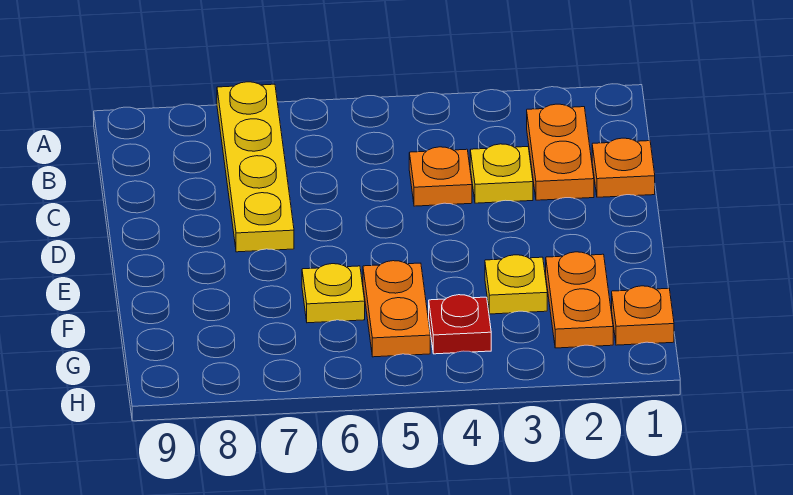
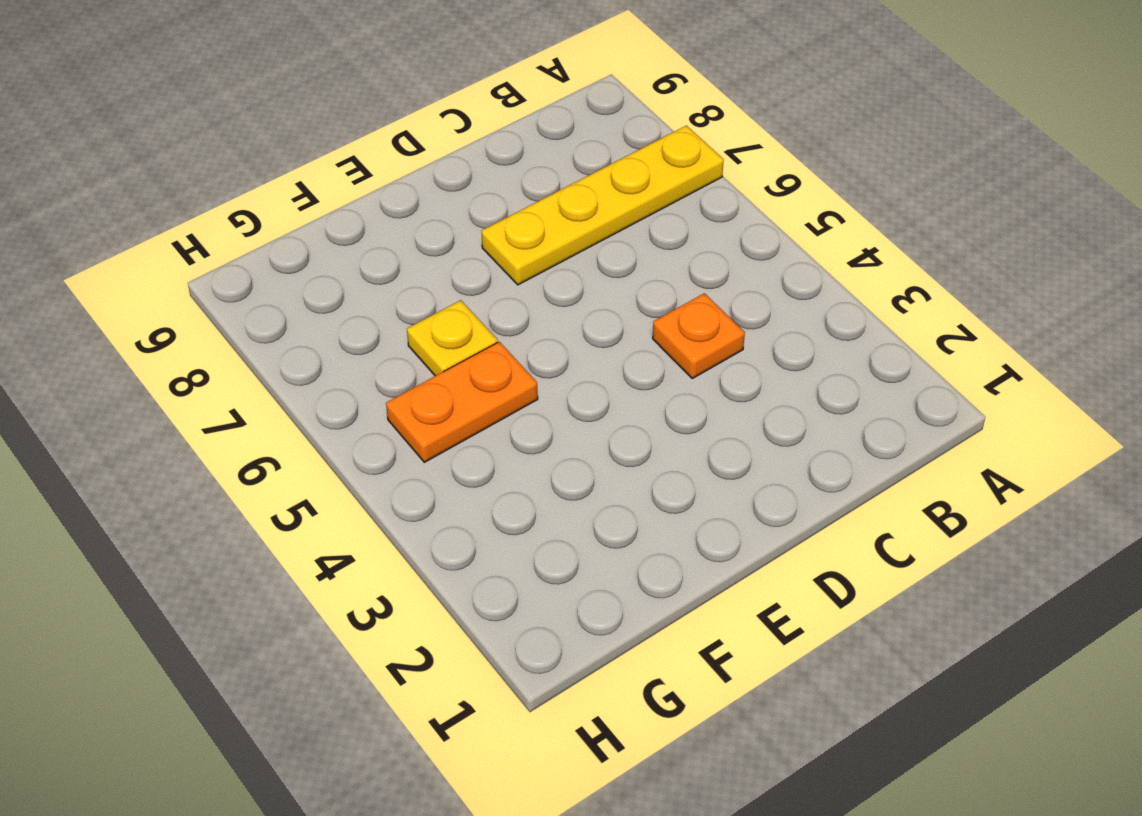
none -> orange plate B2:C2 level 1
none -> orange plate C1 level 1

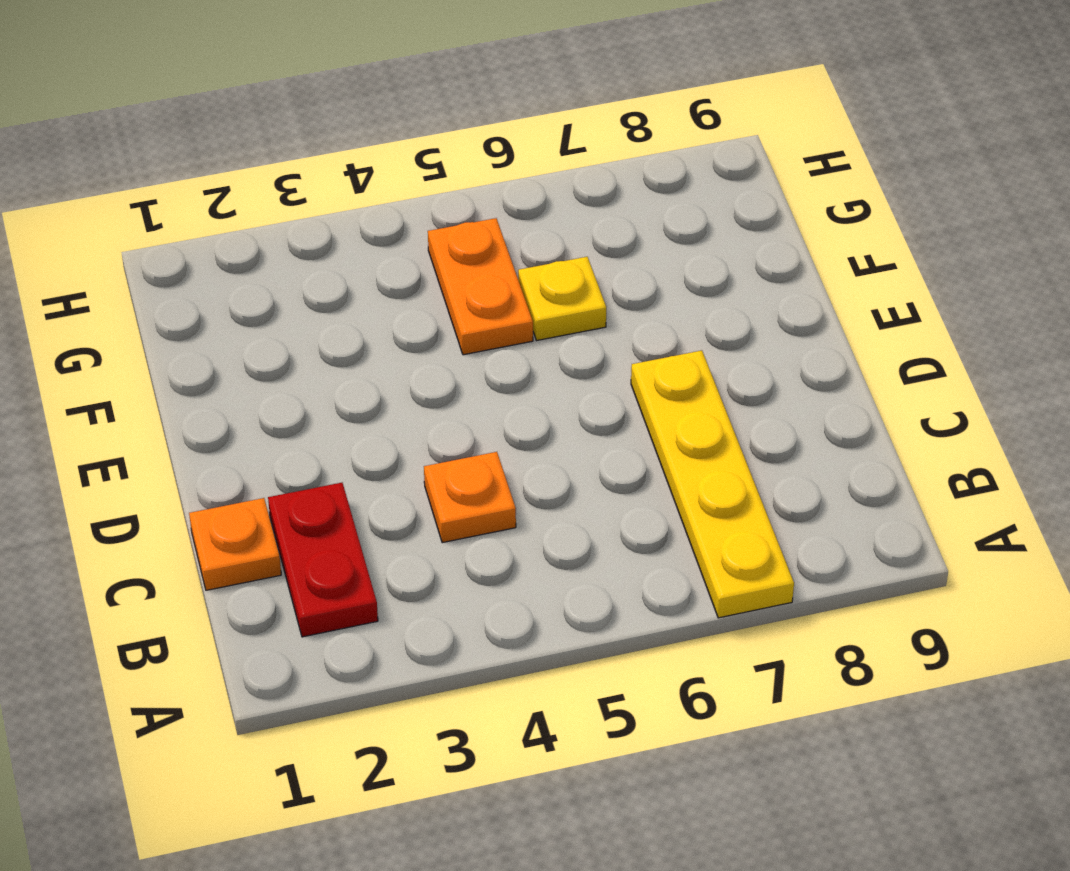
red plate B2:C2 level 1 -> orange plate B2:C2 level 1
none -> yellow plate C3 level 1
none -> orange plate F2:G2 level 1

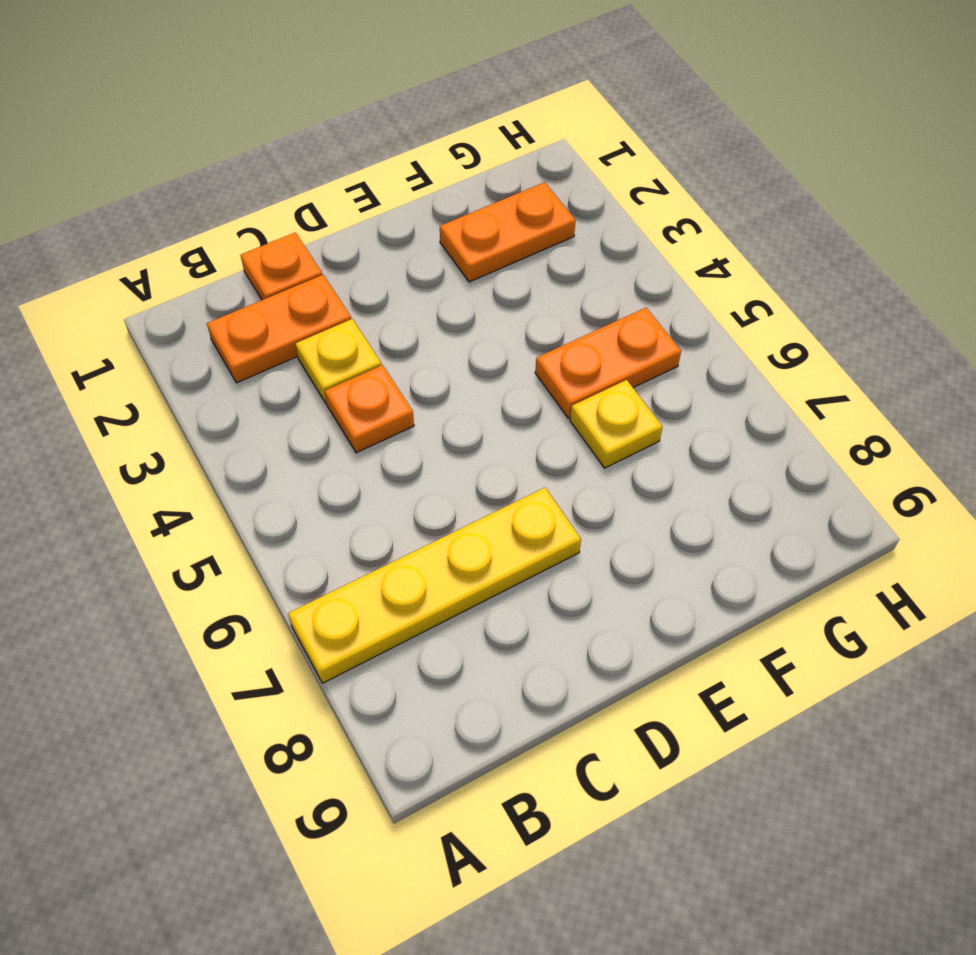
none -> yellow plate F3 level 1
none -> orange plate G1 level 1

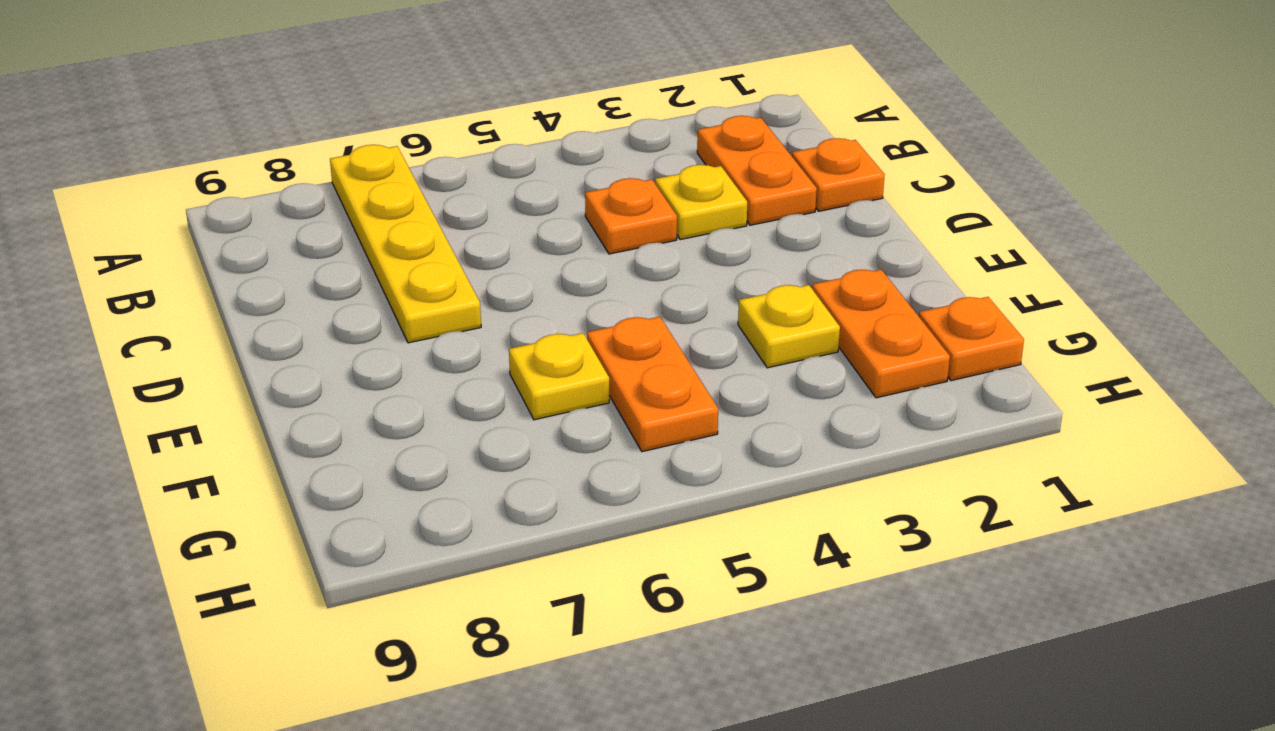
none -> red plate G4 level 1

